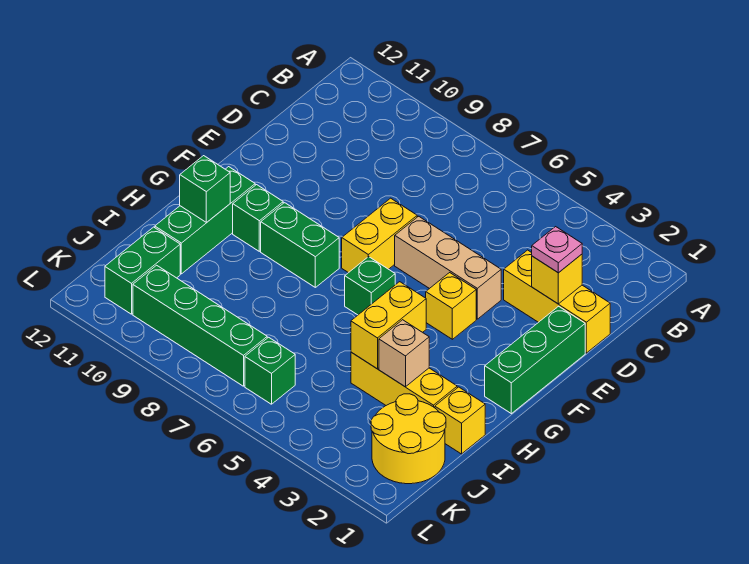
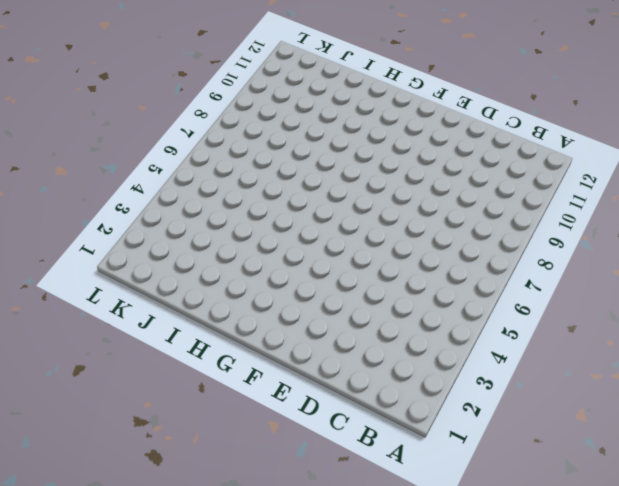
none -> yellow brick D1:D3 level 1
none -> green brick E1:G1 level 1
none -> tan brick E4:E6 level 1

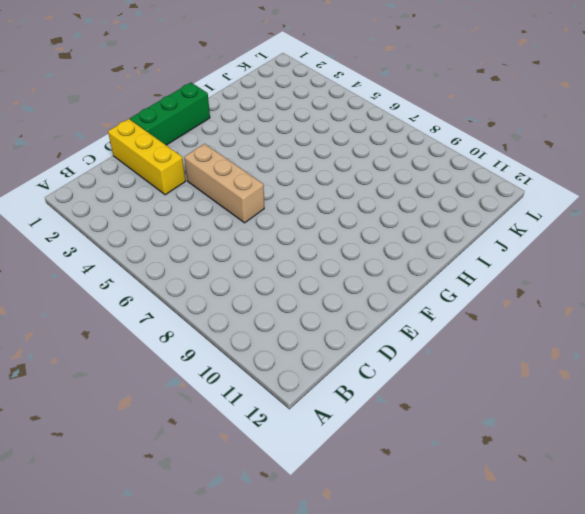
none -> yellow brick E7:F7 level 1
none -> yellow brick F4 level 1
none -> green brick G6 level 1

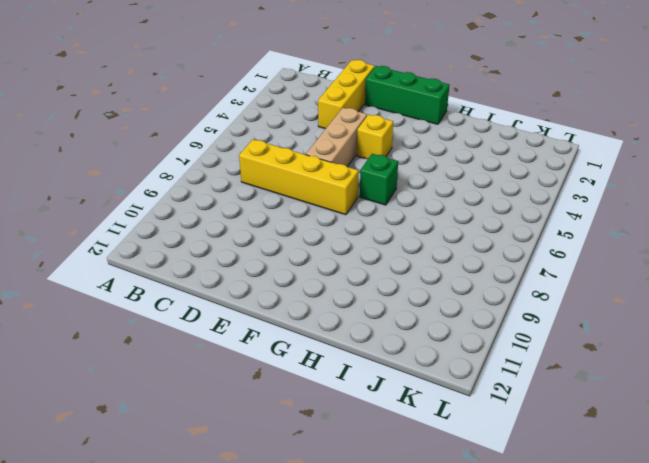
yellow brick C7:F7 level 1 -> yellow brick E7:F7 level 1
none -> green brick G8:G9 level 1
none -> green brick G10 level 1
none -> green brick G11:I11 level 1

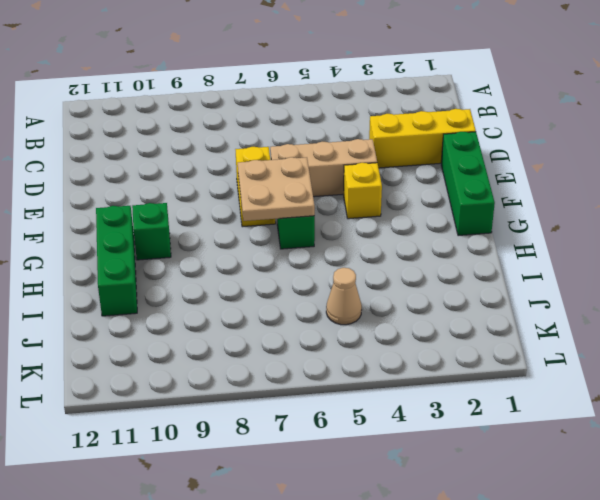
tan plate F6:G7 level 2 -> none
tan cone J5 level 1 -> none
none -> green brick G8:G9 level 1
none -> yellow brick I1 level 1
none -> yellow brick I2:I4 level 1

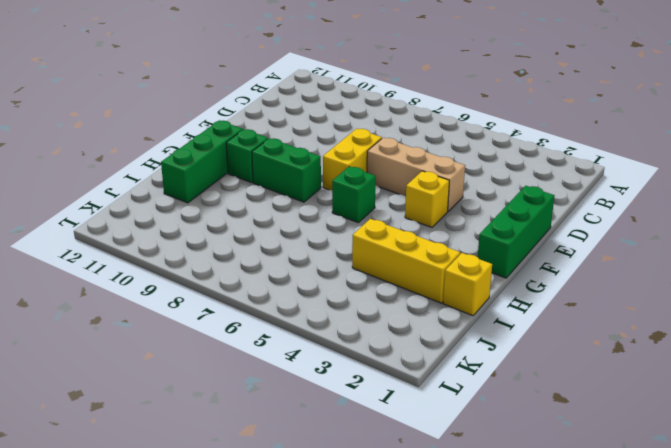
none -> yellow brick D1:D3 level 1
none -> yellow round brick J1:K2 level 1
none -> green brick J11:K11 level 1

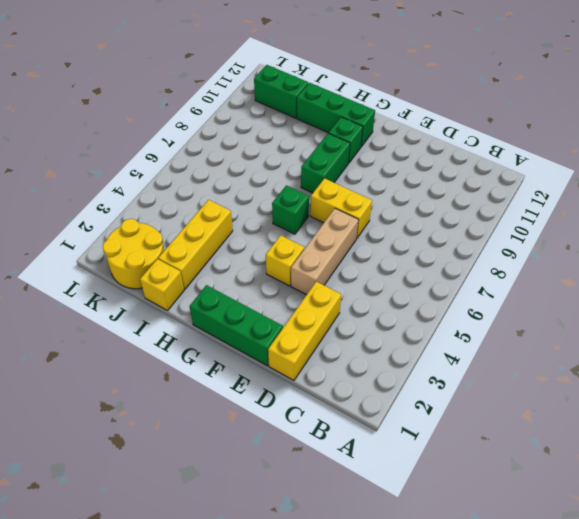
none -> green brick K6 level 1
none -> green brick K7:K10 level 1
none -> yellow brick D2 level 2

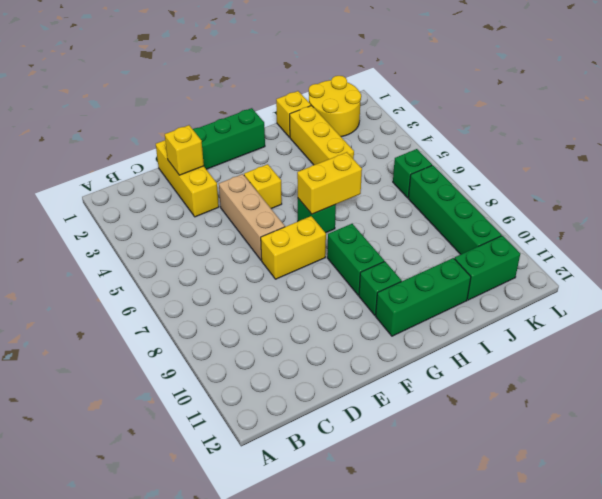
yellow brick G6:H6 level 2 -> yellow brick H4:I4 level 2
none -> green brick H11 level 2
none -> tan brick I3 level 2
none -> pink plate D2 level 3

